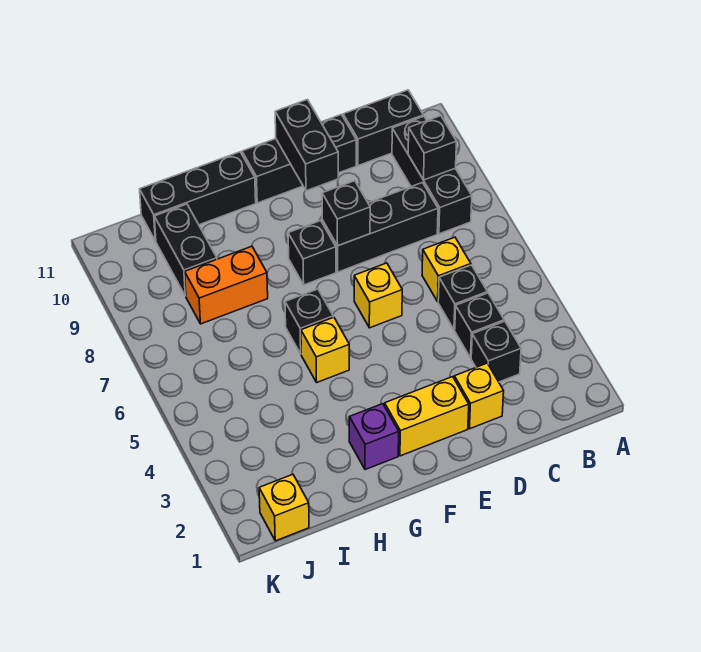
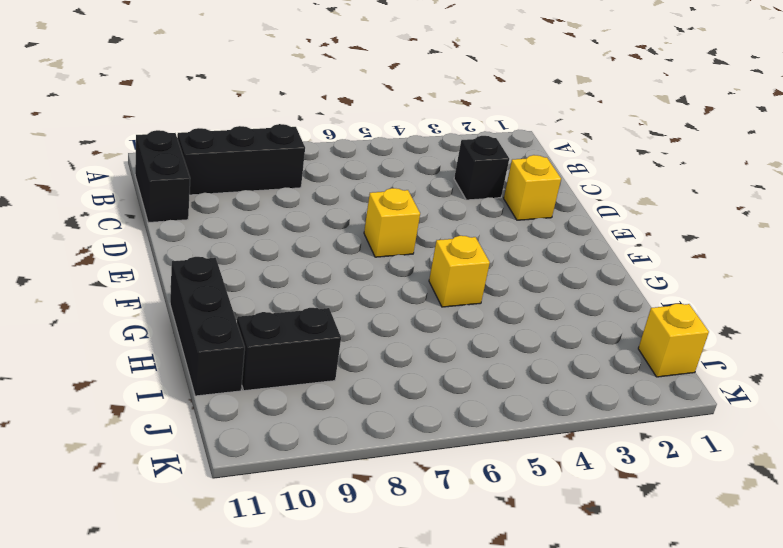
none -> black brick C4 level 1
none -> black brick C5 level 1
none -> yellow brick C6 level 1

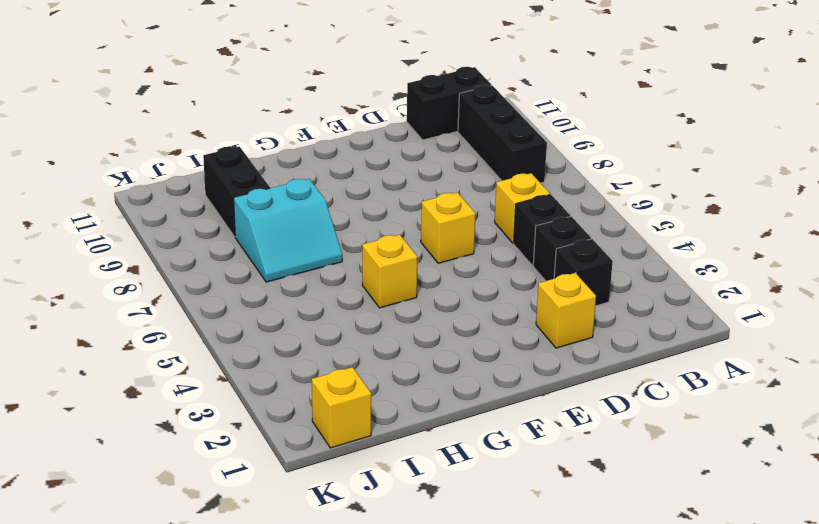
cyan slope H7:I8 level 1 top 8 -> orange brick H8:I8 level 1
none -> black brick C8:E8 level 1
none -> black brick D11:F11 level 1
none -> yellow brick E2:F2 level 1

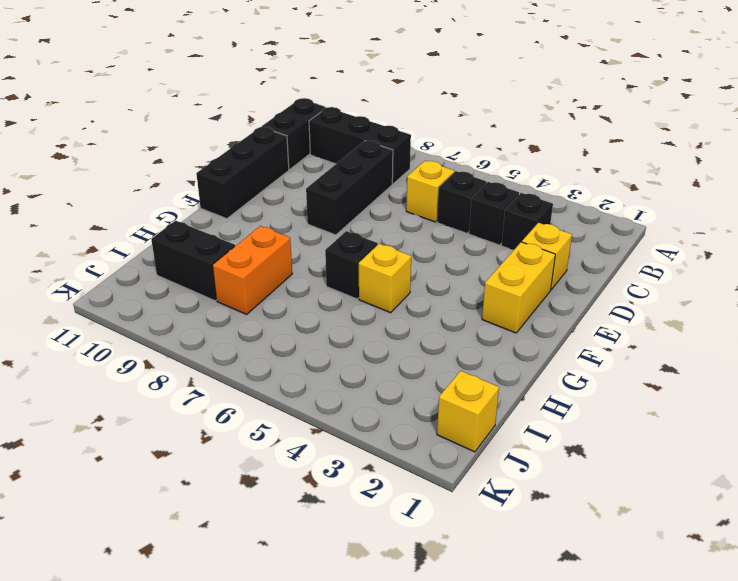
none -> yellow brick E6 level 1
none -> black brick F8 level 1
none -> purple brick G2 level 1

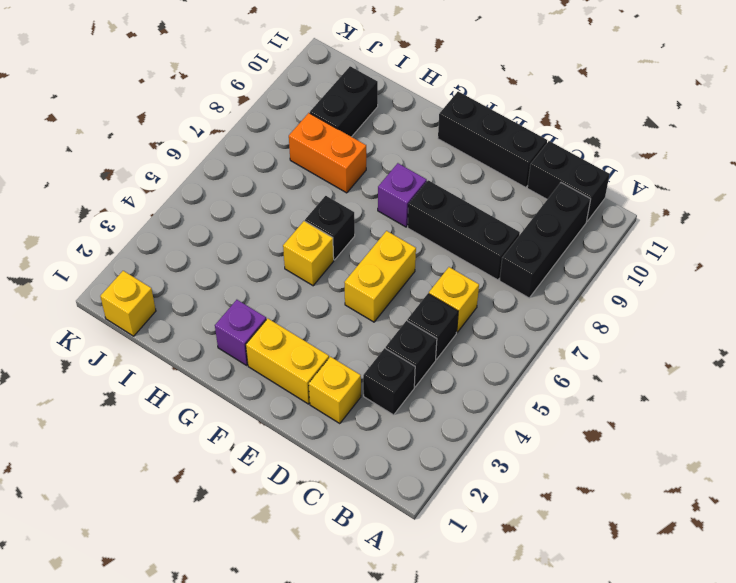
yellow brick E5:E6 level 1 -> yellow brick E6 level 1
purple brick F8 level 1 -> black brick F8 level 1
none -> black brick G11:I11 level 1
none -> black brick B9 level 2
none -> black brick E8 level 2

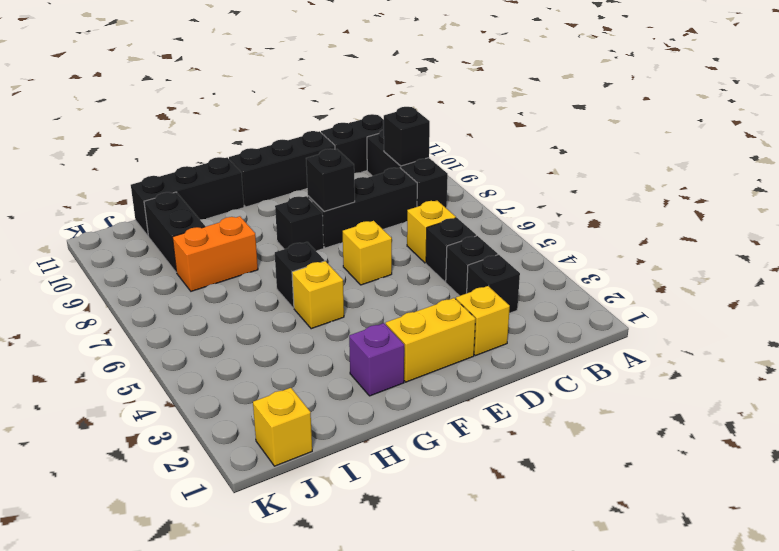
none -> black brick E10:E11 level 2

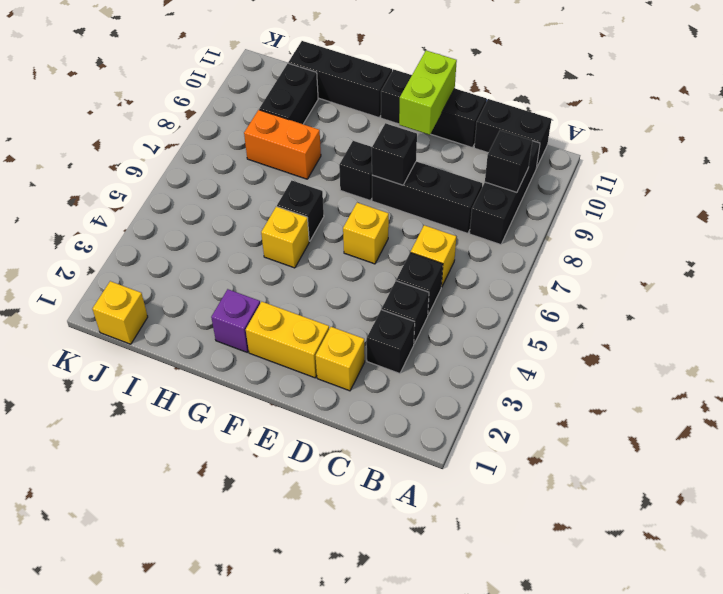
lime brick E10:E11 level 2 -> black brick E10:E11 level 2

